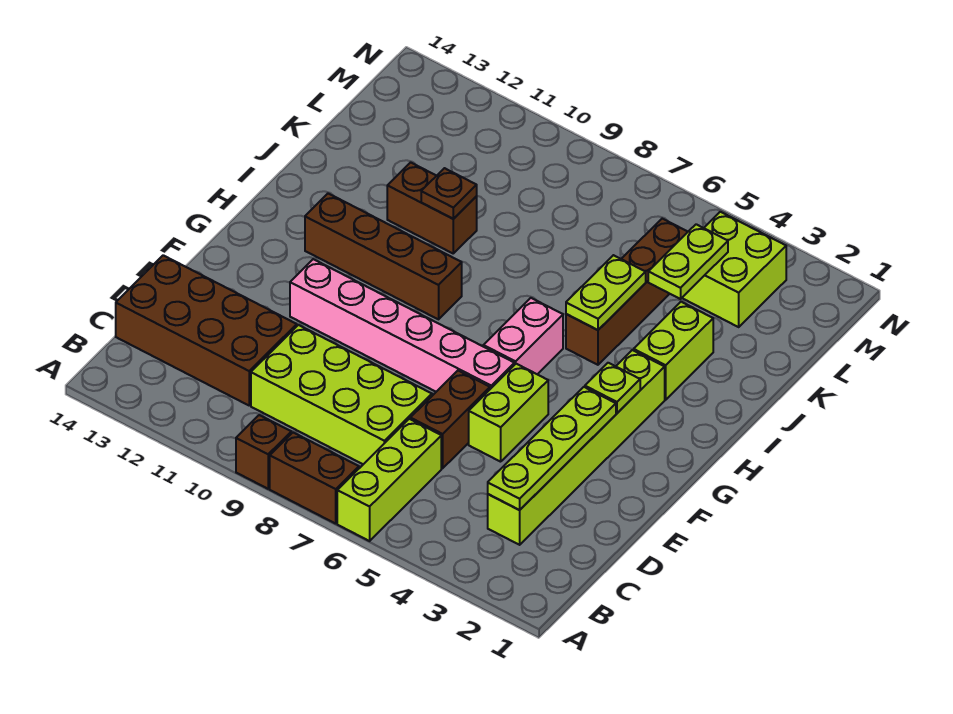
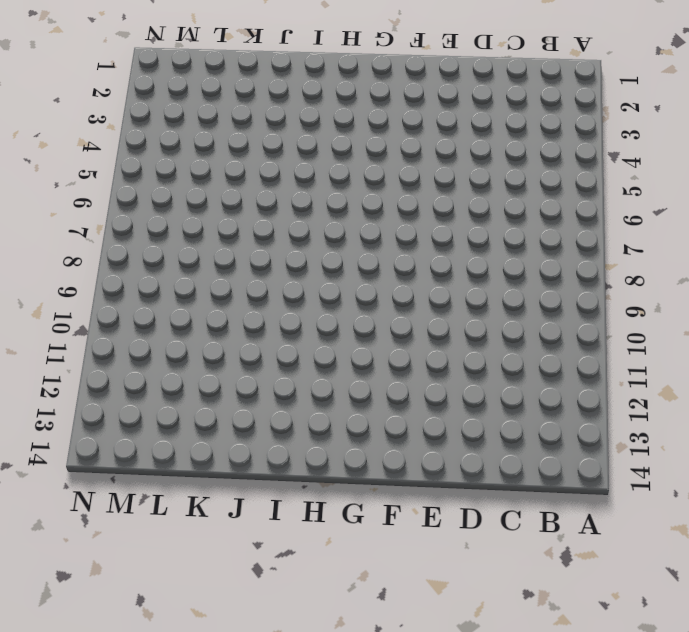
none -> lime brick A6:C6 level 1
none -> brown brick A7:A8 level 1
none -> brown brick A9 level 1

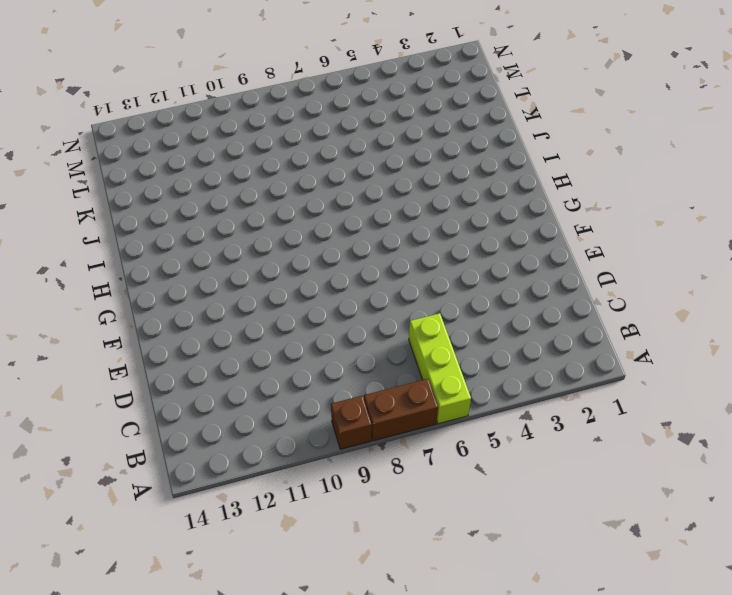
none -> lime brick C3:H3 level 1
none -> lime brick C7:D10 level 1
none -> brown brick C11:D14 level 1

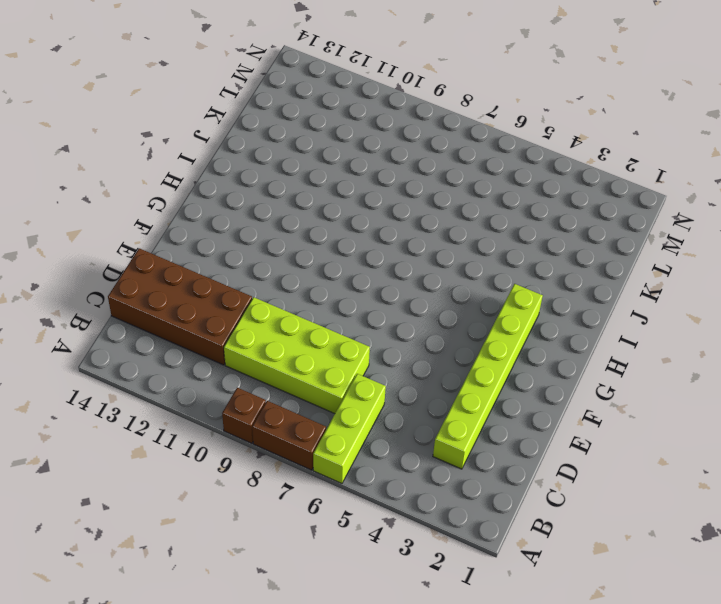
none -> brown brick D6:E6 level 1
none -> lime brick E5:F5 level 1
none -> pink brick F6:F11 level 1

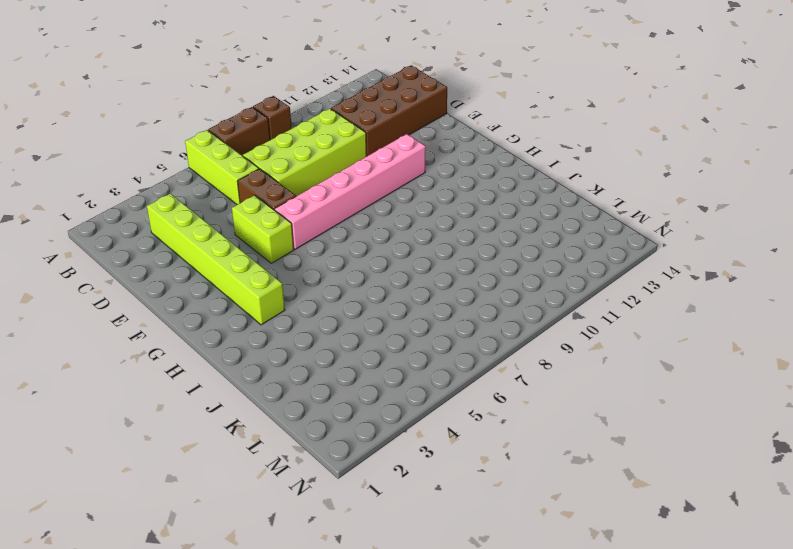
none -> pink brick G6:H6 level 1
none -> brown brick H9:H12 level 1
none -> lime brick I3:J3 level 1

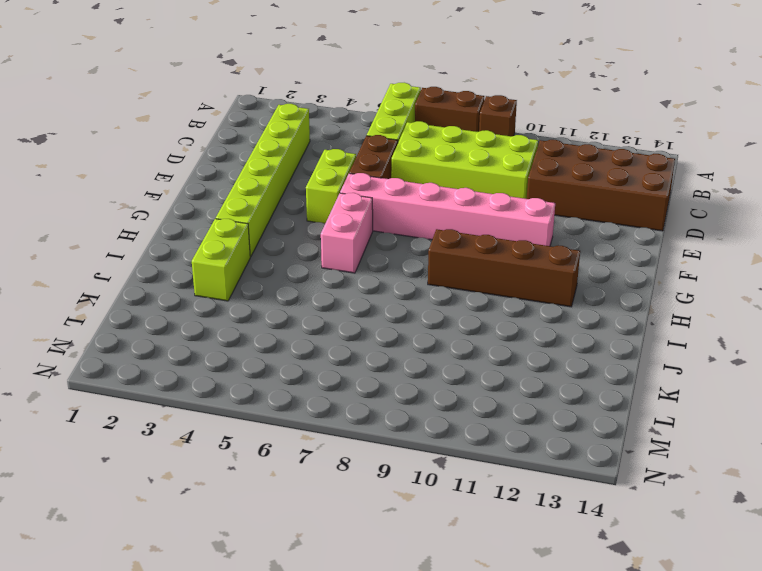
none -> brown brick I5:L5 level 1
none -> brown brick J10:J11 level 1
none -> lime brick L3:M4 level 1

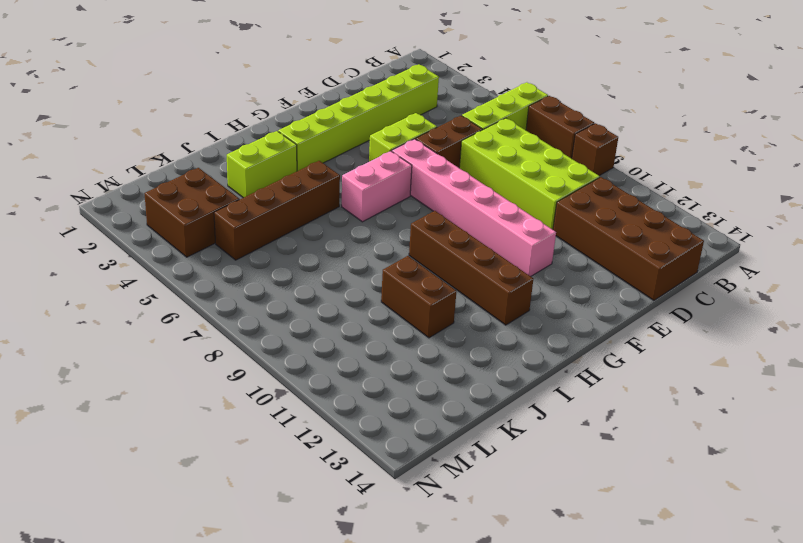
brown brick L3:M4 level 1 -> lime brick L3:M4 level 1
none -> lime plate C3:F3 level 2
none -> lime plate G3 level 2
none -> lime plate I5:J5 level 2

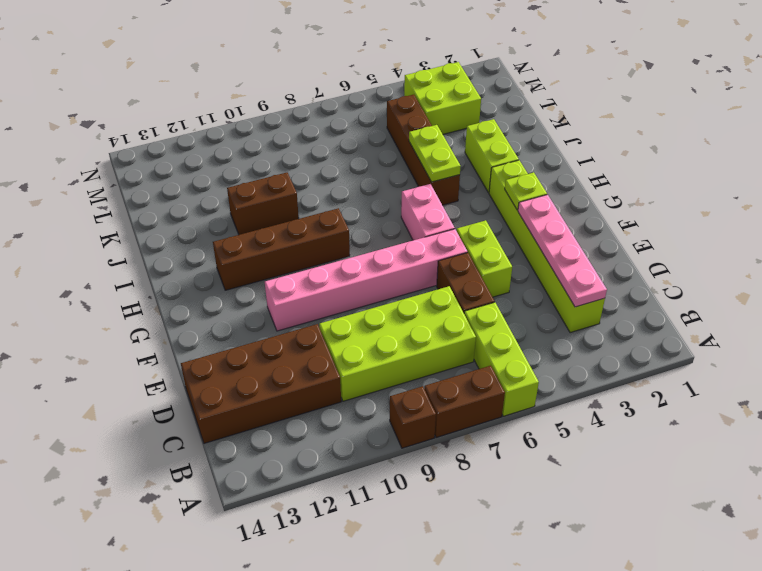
pink plate C3:F3 level 2 -> lime plate C3:F3 level 2
none -> brown plate J10 level 2
none -> lime plate K4:L4 level 2

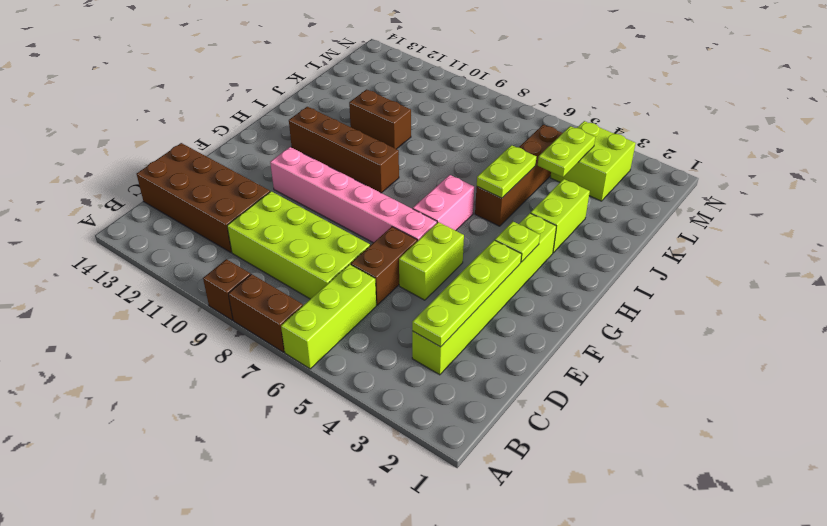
none -> brown plate J10 level 2

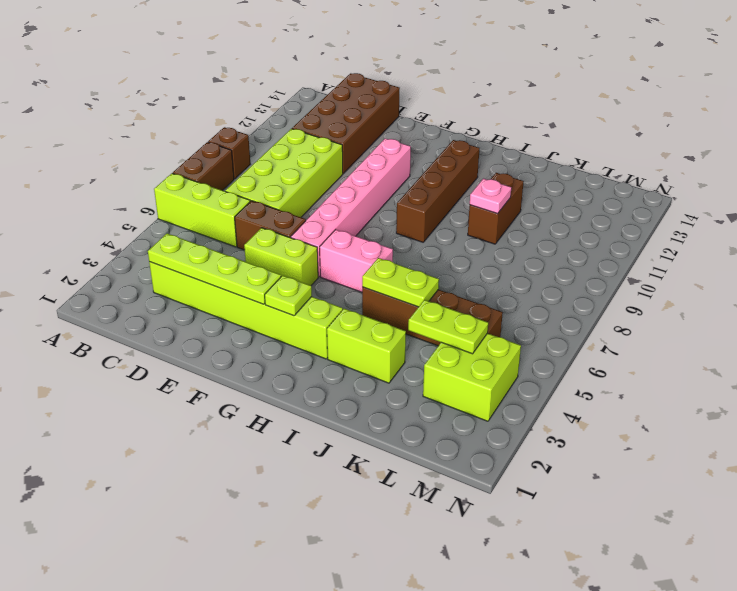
pink plate J10 level 2 -> brown plate J10 level 2

